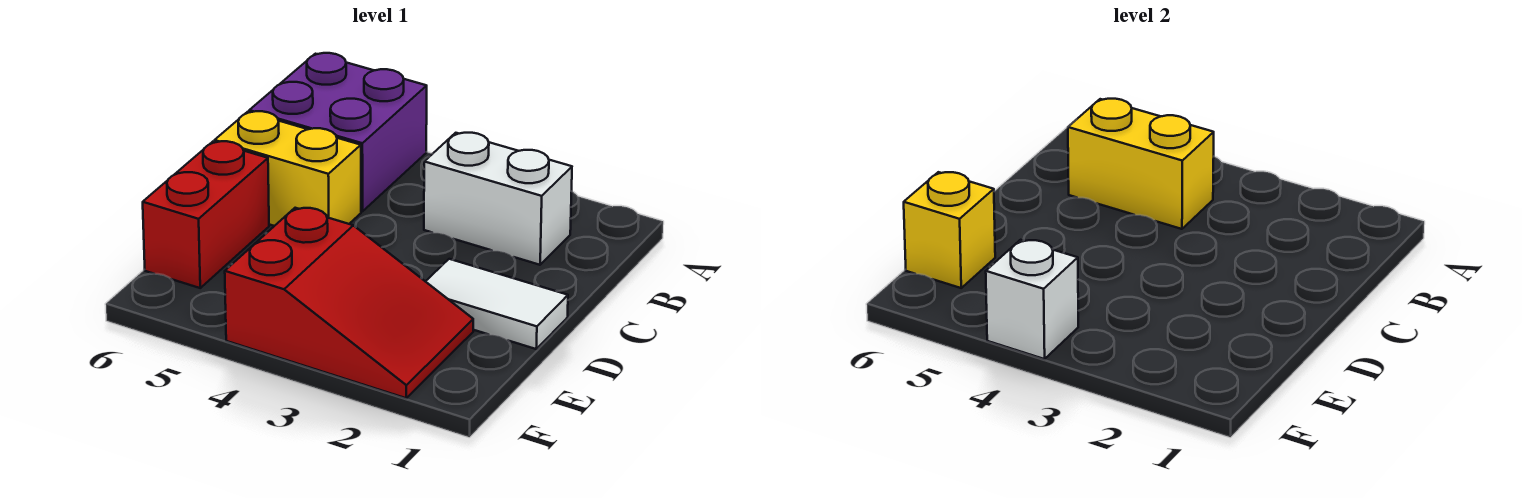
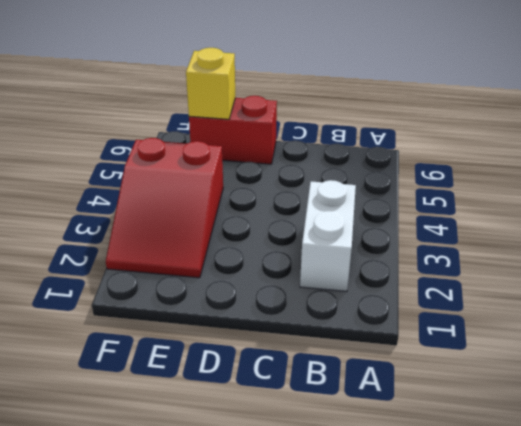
none -> purple brick A5:B6 level 1
none -> yellow brick C5:C6 level 1

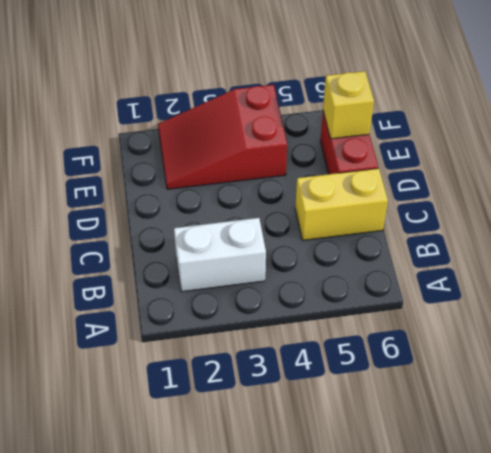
none -> purple brick A5:B6 level 1
none -> white tile D1:D2 level 1

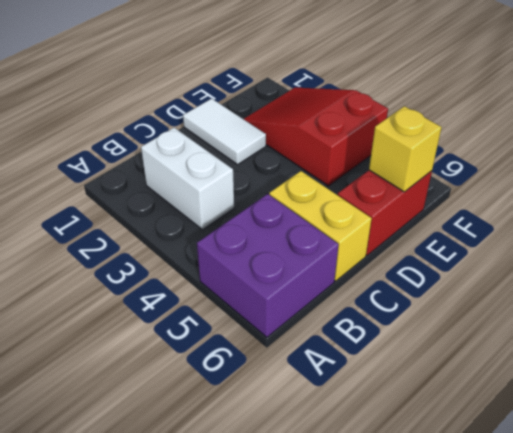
none -> yellow brick B4:B5 level 2
none -> white brick F4 level 2

